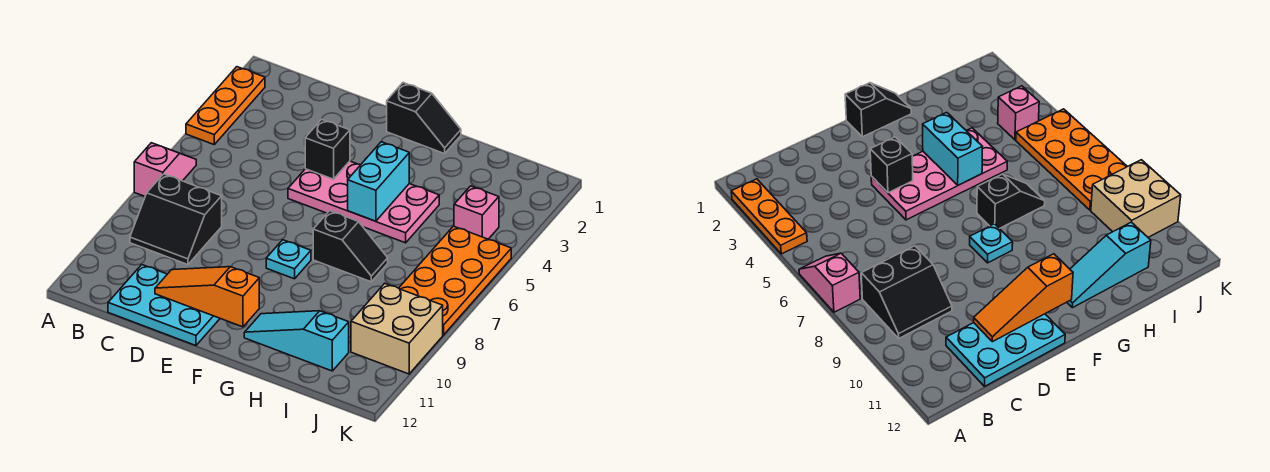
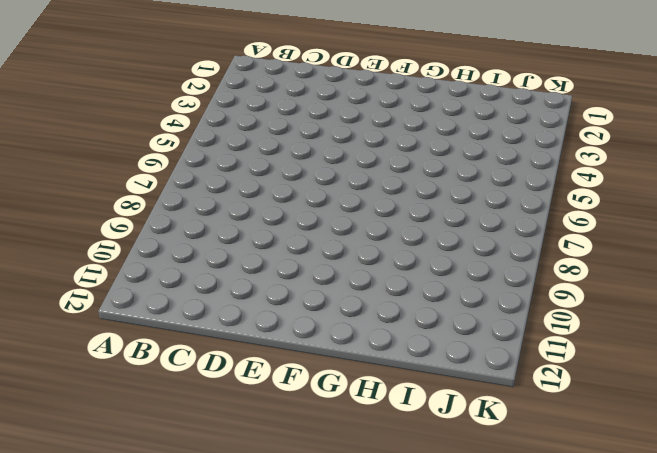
none -> orange plate A2:A4 level 1
none -> pink slope A6:A7 level 1 top 7
none -> black slope B8:C9 level 1 top 8

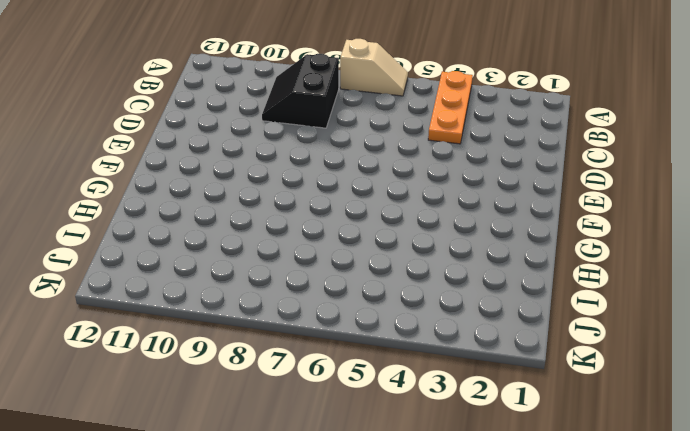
orange plate A4:C4 level 1 -> orange plate A2:A4 level 1
tan slope A6:A7 level 1 top 7 -> pink slope A6:A7 level 1 top 7
none -> cyan plate C11:E12 level 1
none -> pink plate E4:H5 level 1
none -> black slope F1:G1 level 1 top F

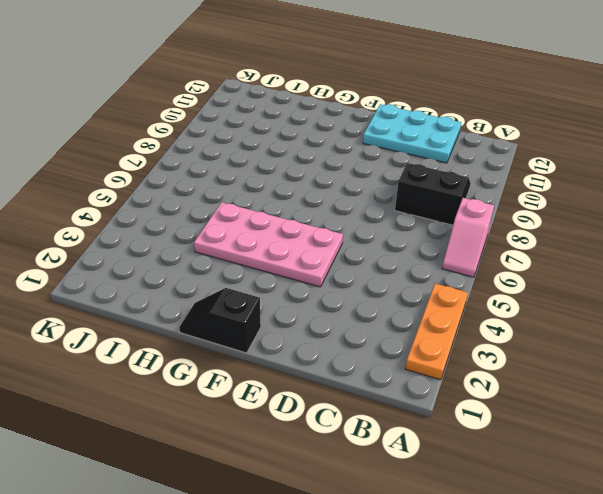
none -> cyan plate F8 level 1
none -> black slope G7:H7 level 1 top G
none -> cyan slope G11:I11 level 1 top I

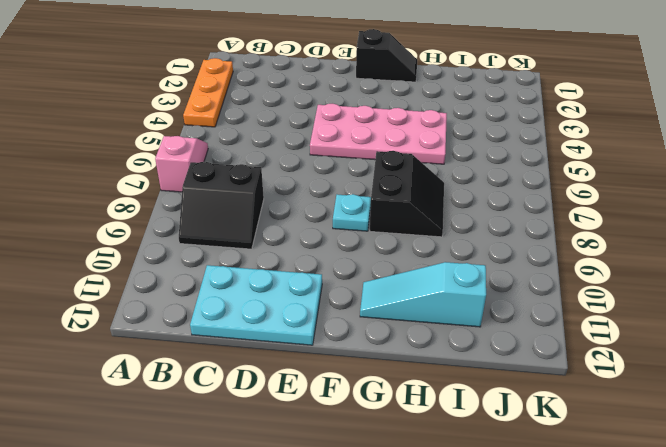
black slope G7:H8 level 1 top G -> black slope G7:H7 level 1 top G
none -> pink brick J4 level 1
none -> orange plate J5:K8 level 1
none -> tan brick J9:K10 level 1

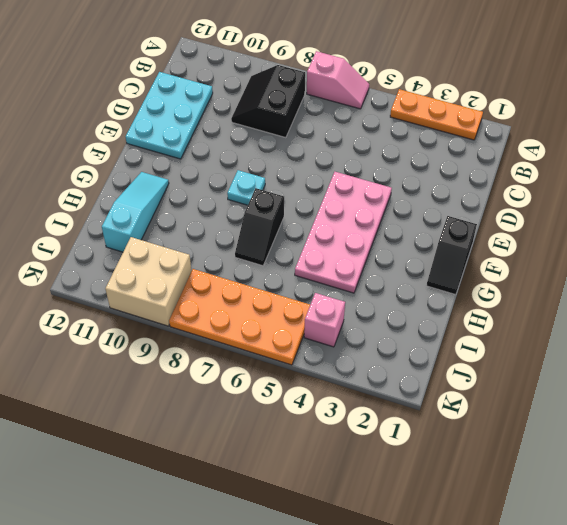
none -> orange slope D11:F11 level 2 top F
none -> black brick E4 level 2
none -> cyan brick G4:G5 level 2

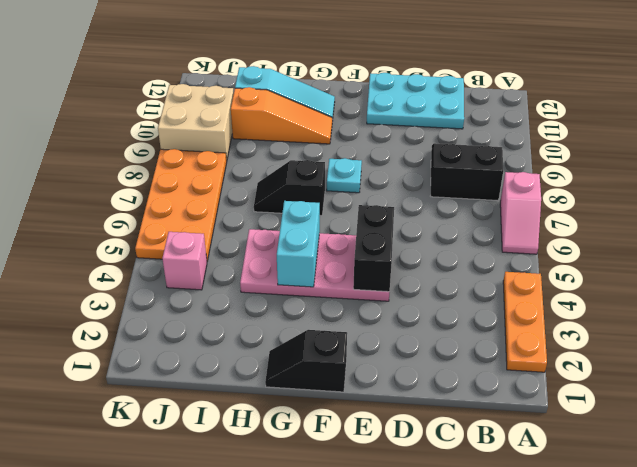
black brick E4:E5 level 2 -> black brick E4 level 2
orange slope G10:I10 level 1 top I -> orange slope D11:F11 level 2 top F

